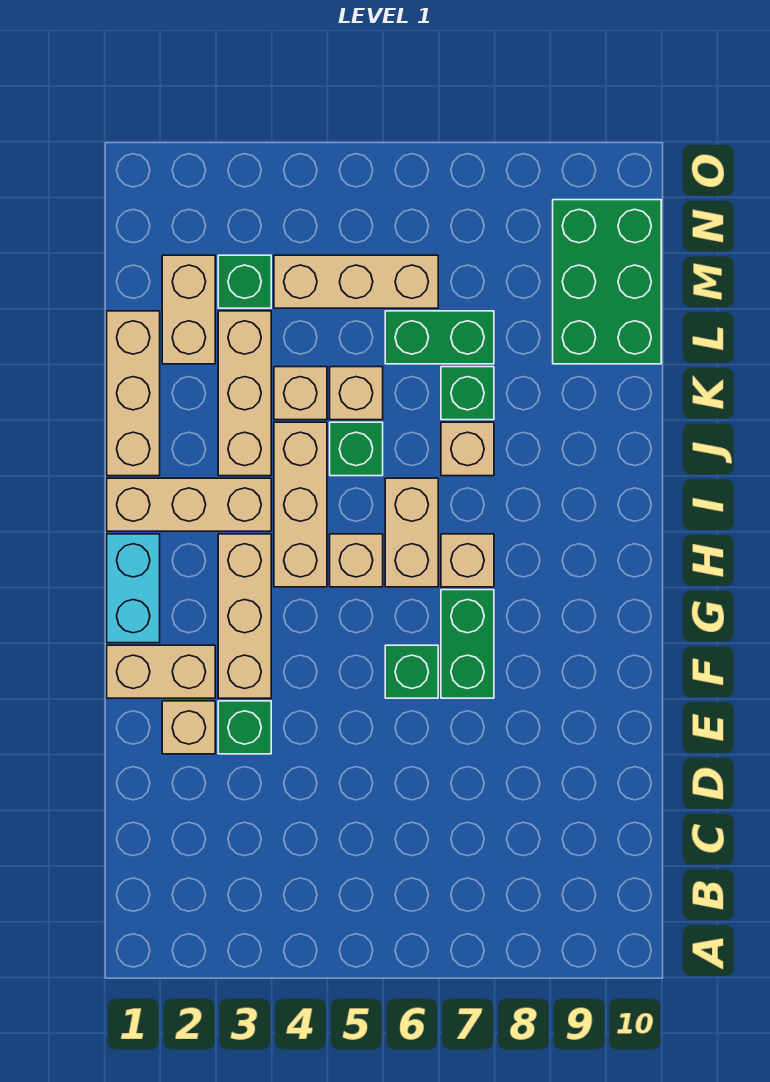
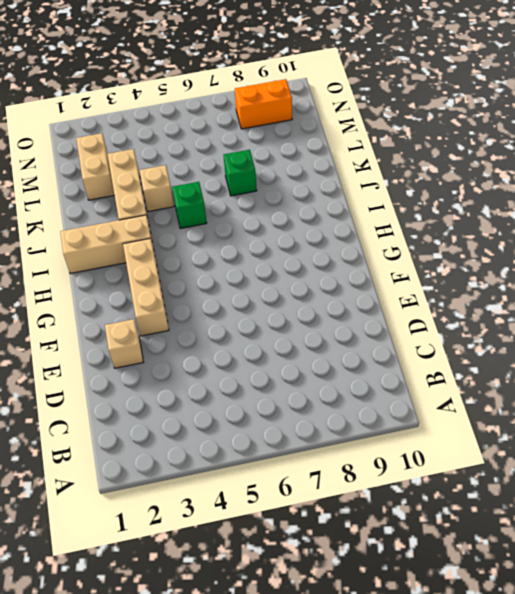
orange brick N8:N9 level 1 -> green brick L9:N10 level 1
none -> green brick E3 level 1
none -> tan brick F1:F2 level 1
none -> green brick F6 level 1

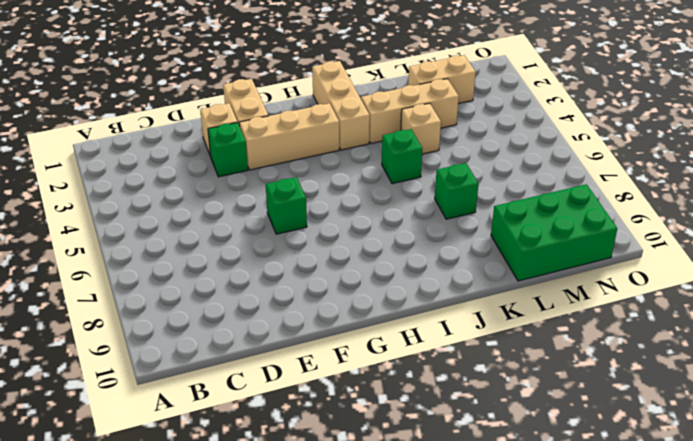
none -> green brick F7:G7 level 1
none -> cyan brick G1:H1 level 1
none -> tan brick H4:J4 level 1

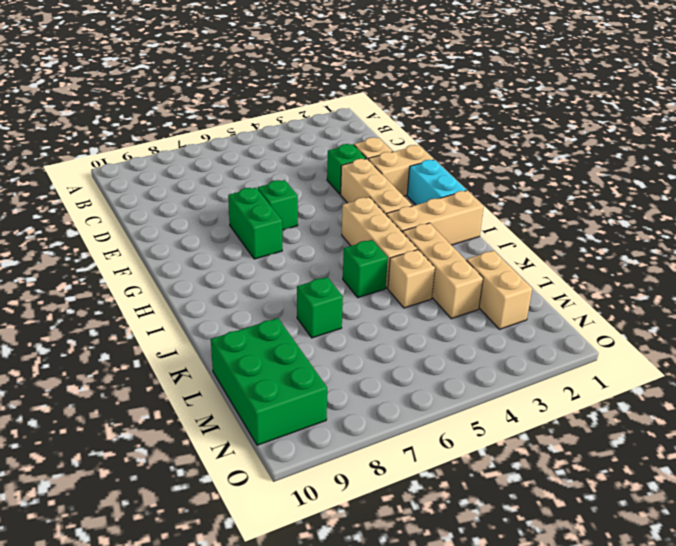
none -> tan brick H5 level 1
none -> tan brick H6:I6 level 1
none -> tan brick H7 level 1

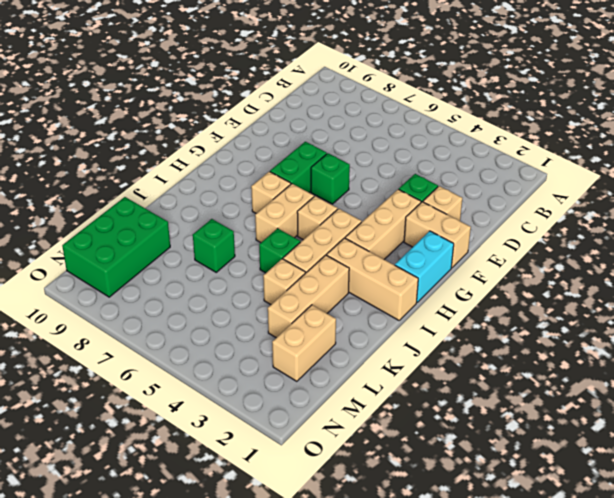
none -> tan brick J1:L1 level 1
none -> tan brick J7 level 1
none -> tan brick K5 level 1

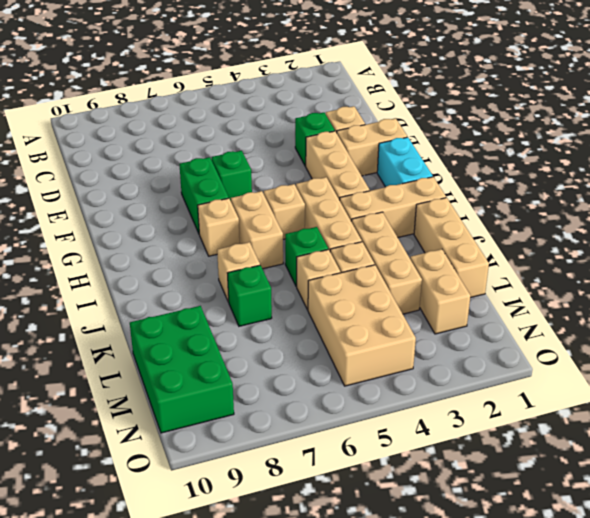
tan brick L4:N5 level 1 -> tan brick M4:M6 level 1
none -> green brick L6:L7 level 1
none -> green brick M3 level 1

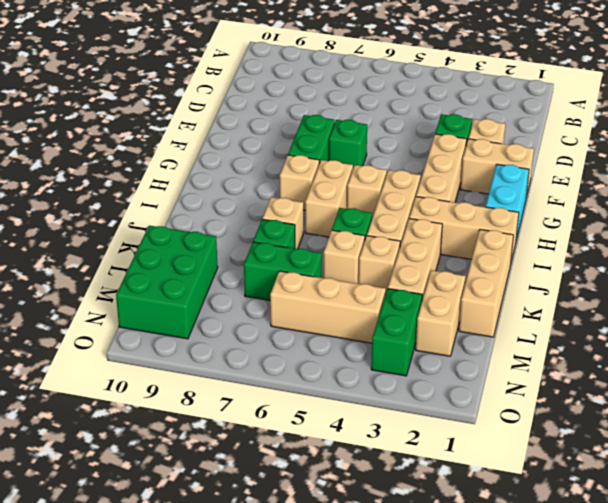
green brick M3:N3 level 1 -> green brick M3 level 1

